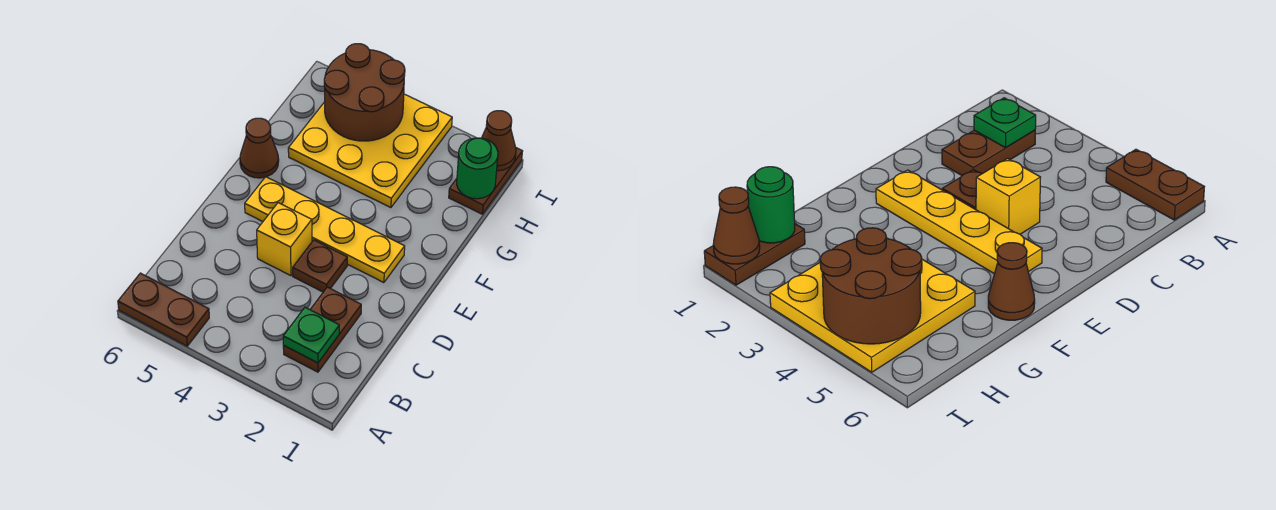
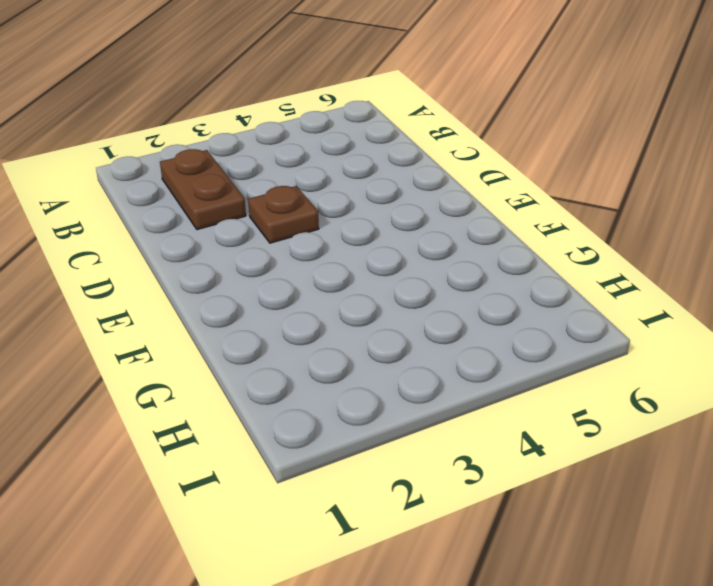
none -> brown plate A5:A6 level 1
none -> yellow brick D4 level 1
none -> yellow plate E2:E5 level 1

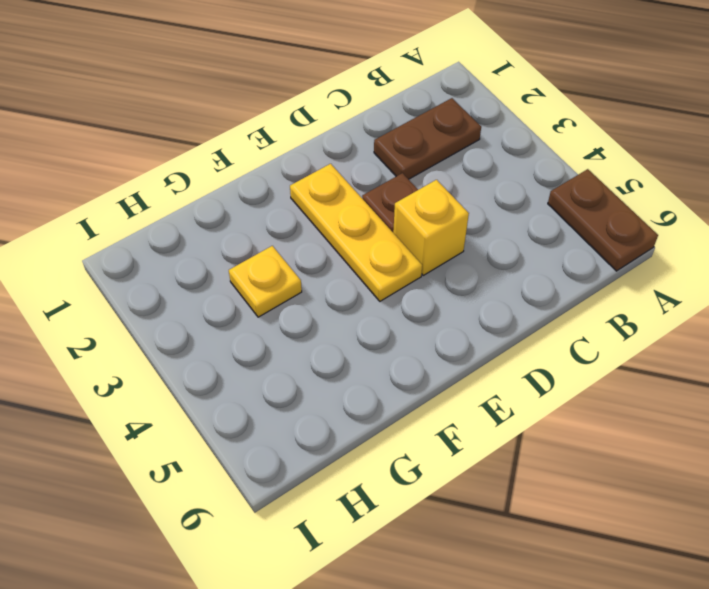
yellow plate E2:E4 level 1 -> yellow plate E2:E5 level 1
yellow plate G3 level 1 -> yellow plate G3:I5 level 1
none -> brown cone F6 level 1
none -> brown plate H1:I1 level 1
none -> green plate B2 level 2

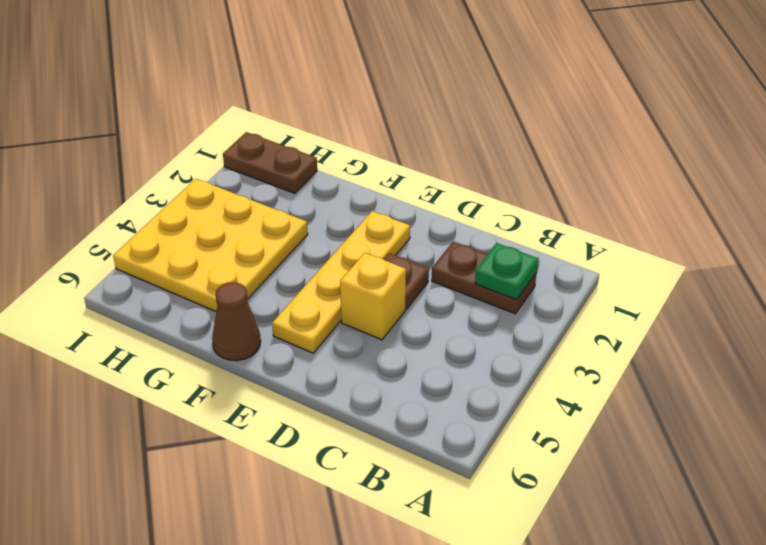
none -> brown plate A5:A6 level 1
none -> green round brick H1 level 2
none -> brown round brick H4:I5 level 2

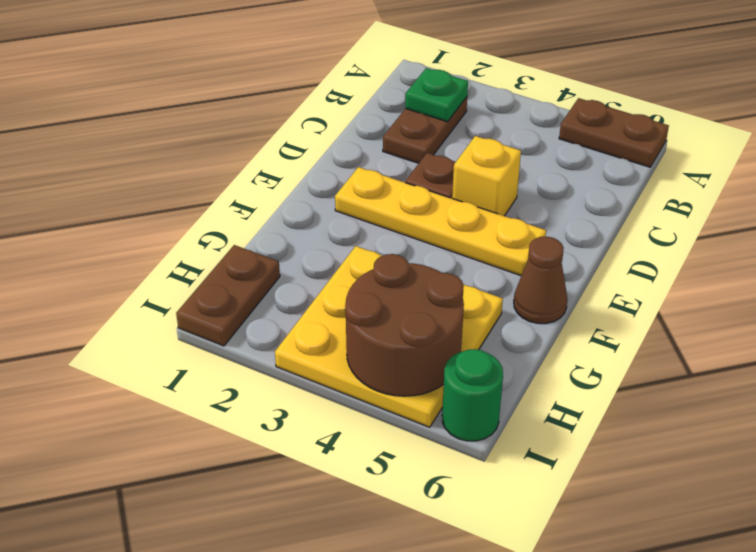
green round brick I6 level 1 -> green round brick H1 level 2
none -> brown cone I1 level 2

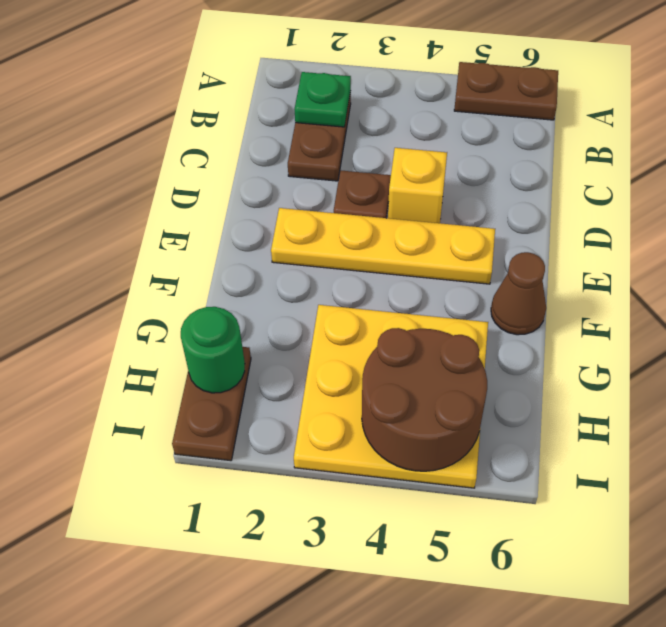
none -> brown cone I1 level 2

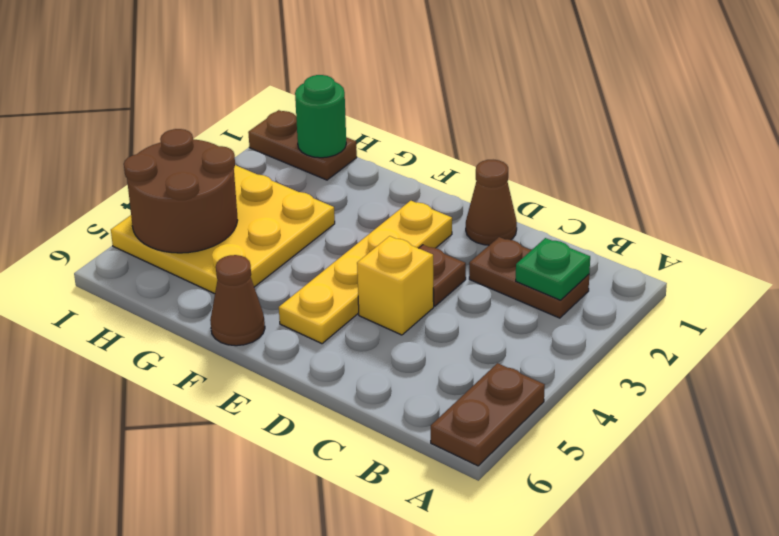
brown cone D1 level 1 -> brown cone I1 level 2

